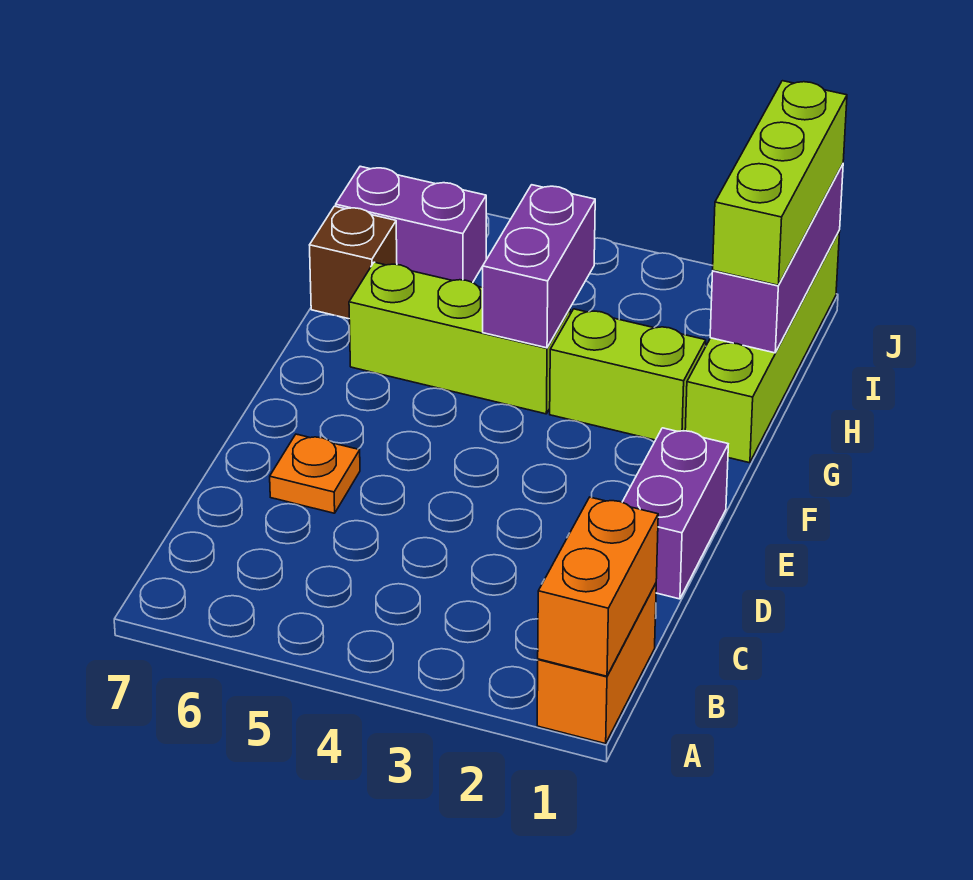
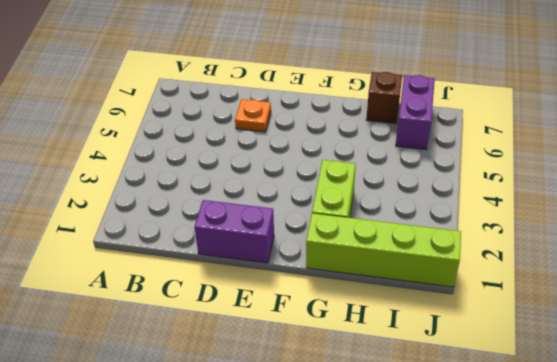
none -> orange brick A1:B1 level 1
none -> lime brick G4:G6 level 1
none -> orange brick A1:B1 level 2

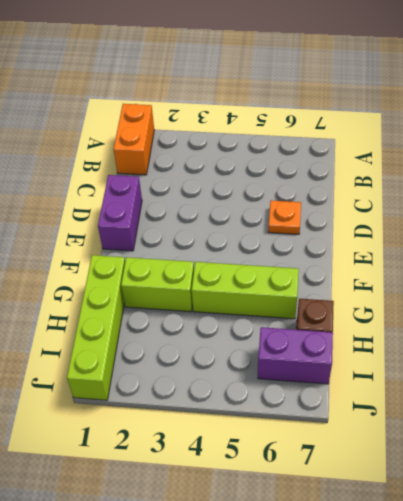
none -> orange brick A1:B1 level 2
none -> purple brick G4:H4 level 2
none -> purple brick H1:J1 level 2

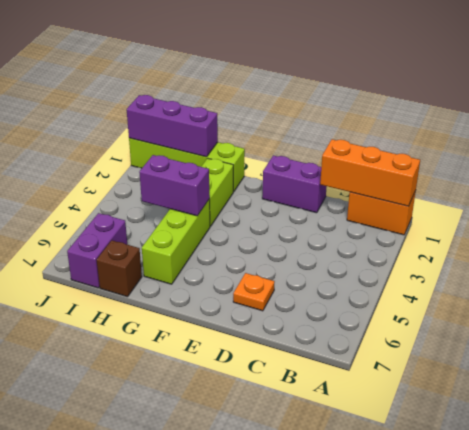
orange brick A1:C1 level 2 -> orange brick A1:B1 level 2
none -> lime brick H1:J1 level 3

